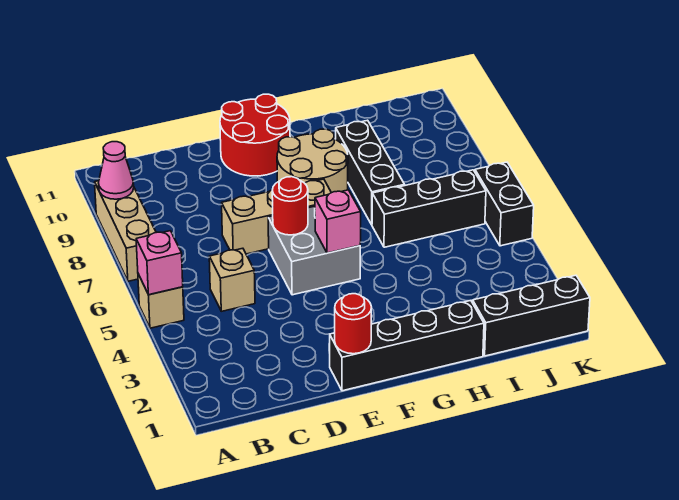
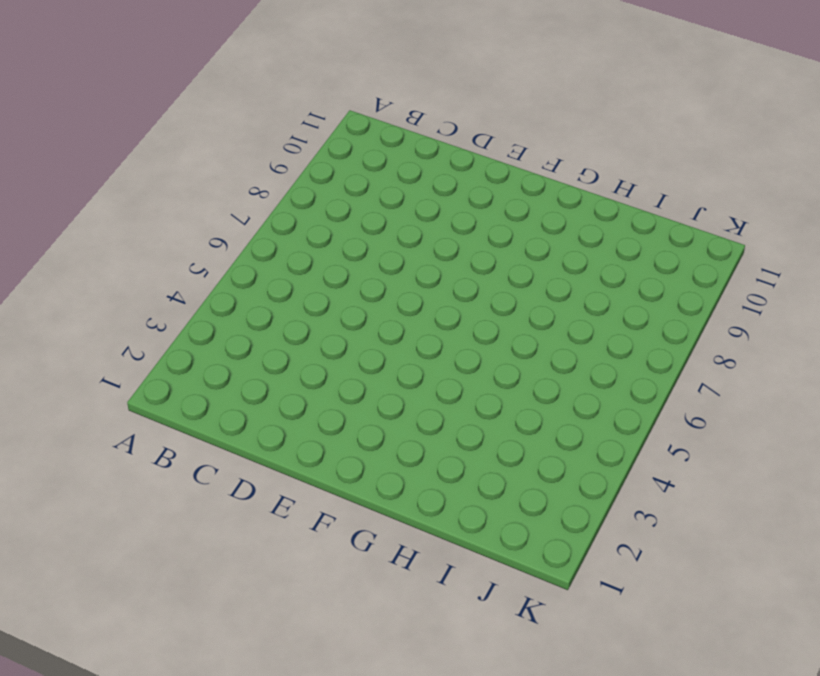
none -> tan brick A5 level 1
none -> tan brick A7:A9 level 1
none -> tan brick C5 level 1

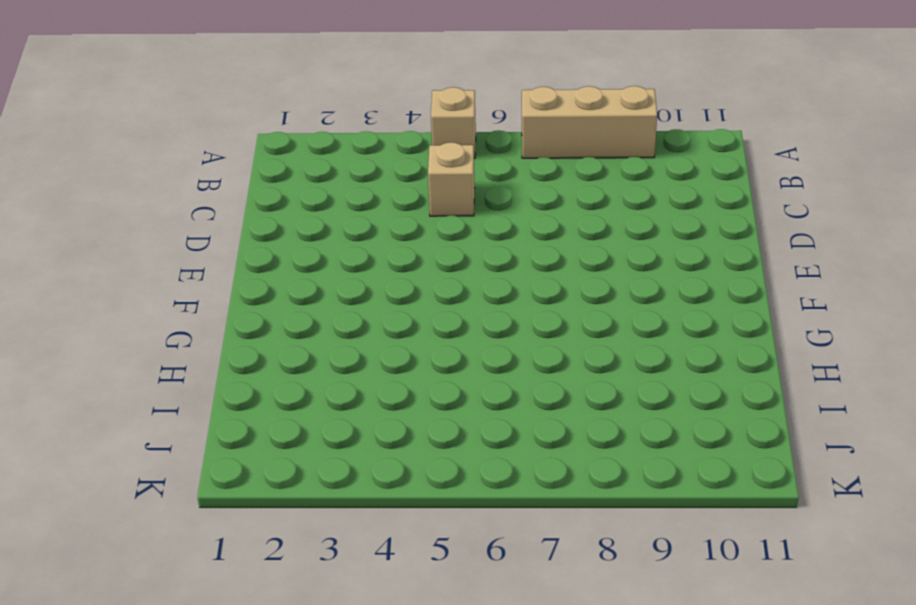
none -> tan brick D7:F7 level 1
none -> black brick E1:H1 level 1
none -> grey brick E5:F6 level 1

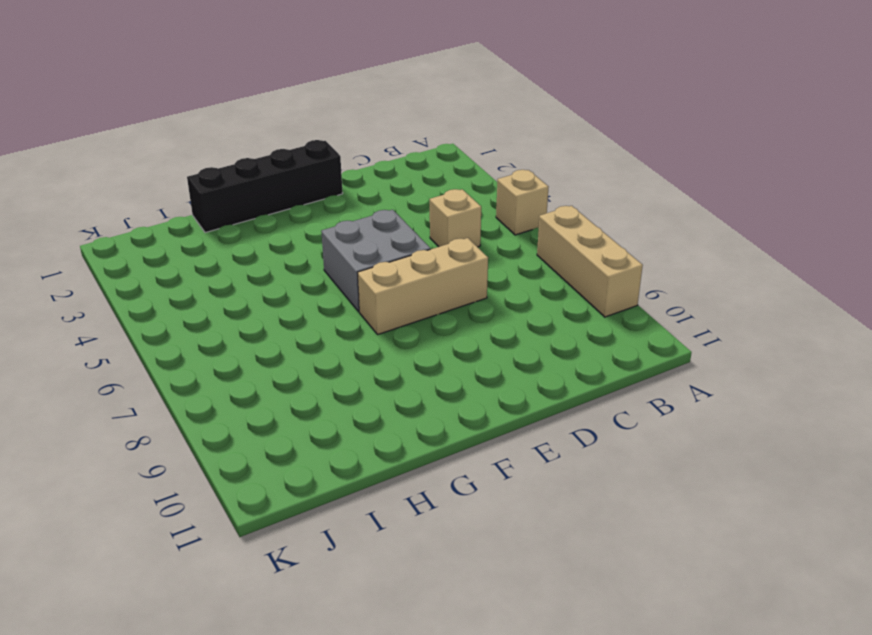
none -> red round brick E10:F11 level 1
none -> tan round brick F8:G9 level 1
none -> black brick H6:J6 level 1

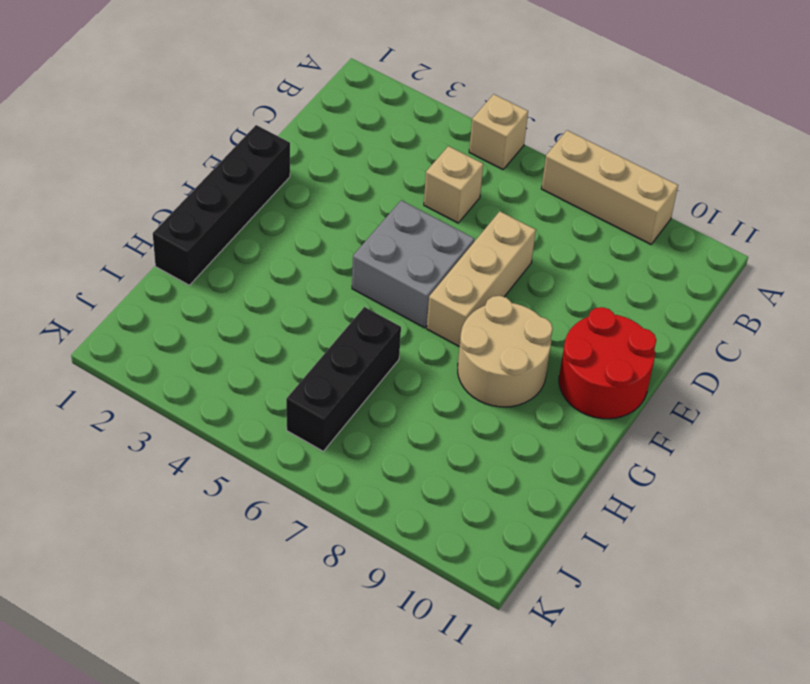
none -> black brick H7:H9 level 1
none -> black brick I1:K1 level 1
none -> black brick K5:K6 level 1

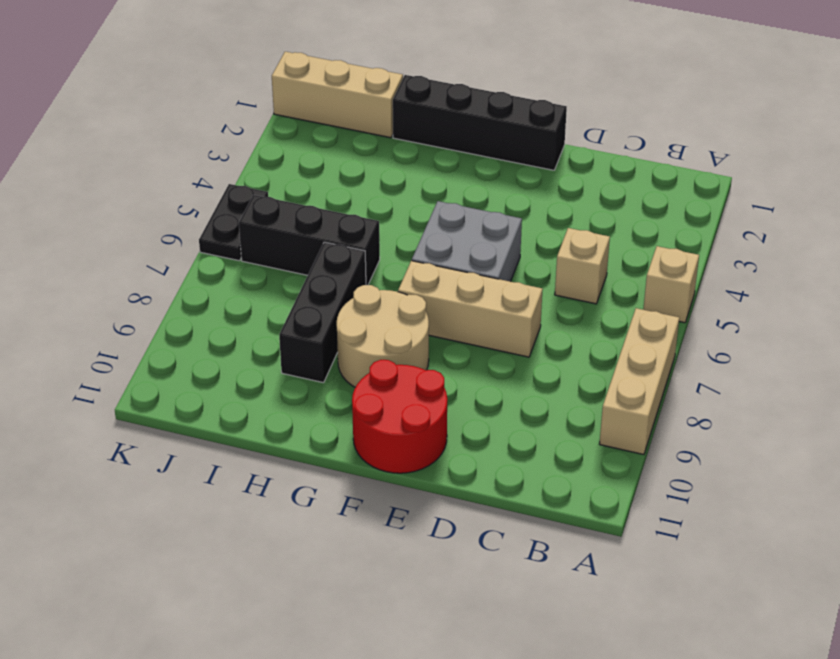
tan brick I1:K1 level 1 -> black brick I1:K1 level 1
black plate K5:K6 level 1 -> black brick K5:K6 level 1
none -> pink brick A5 level 2
none -> pink cone A9 level 2
none -> red round brick E1 level 2

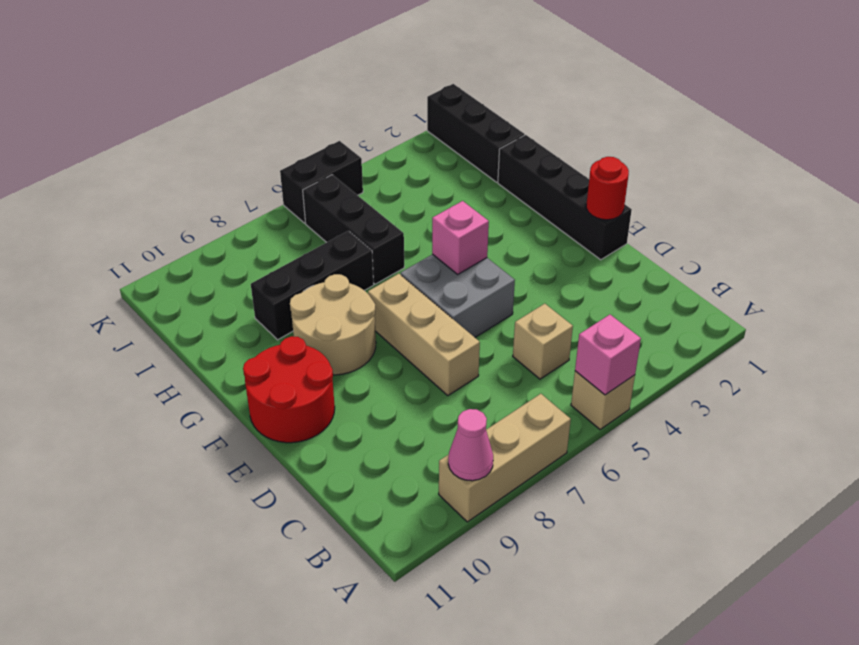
none -> red round brick E6 level 2

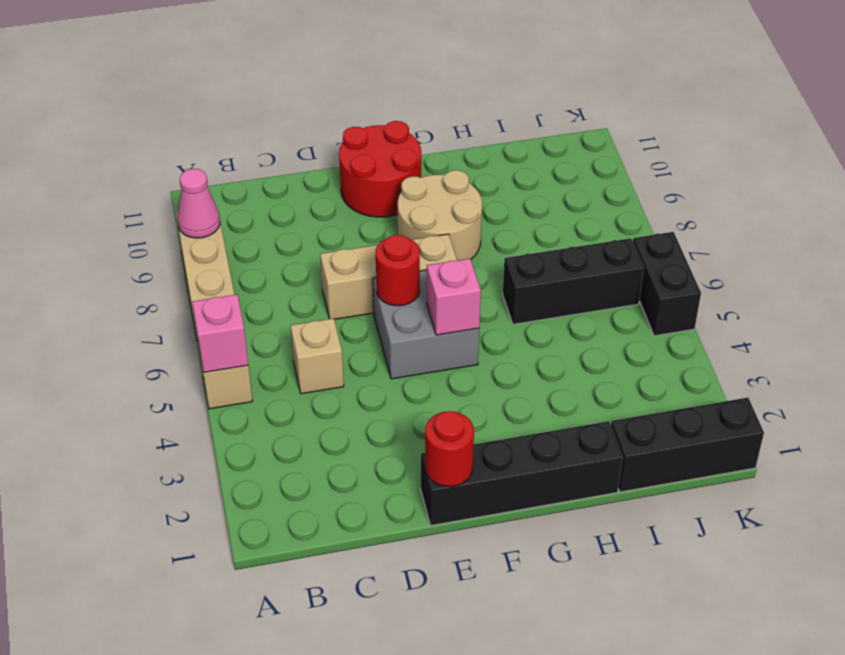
none -> black brick H7:H9 level 1

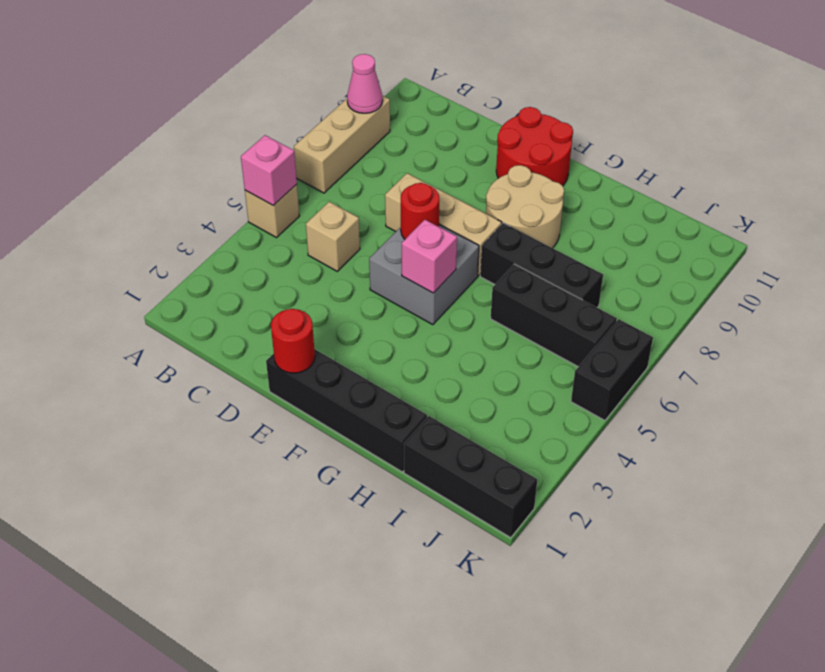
black brick G7:I7 level 1 -> black brick H7:H9 level 1

